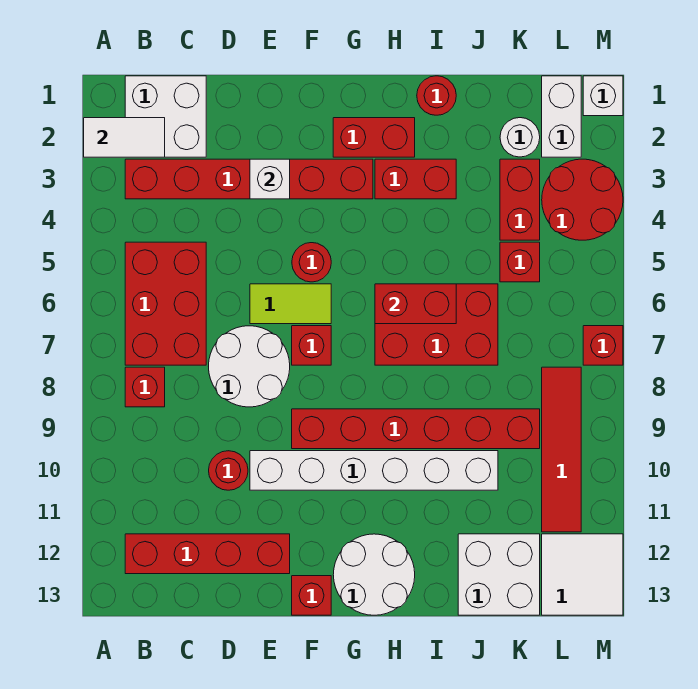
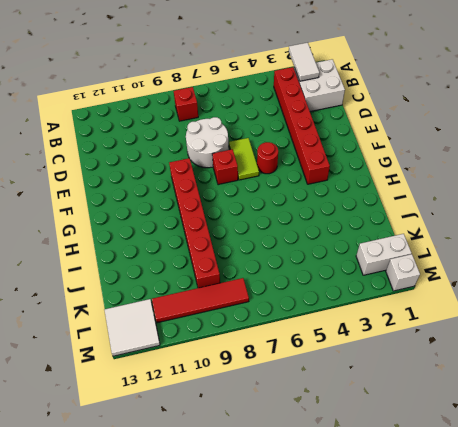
none -> red brick B5:C7 level 1
none -> red brick B12:E12 level 1
none -> red round brick D10 level 1
none -> white brick E10:J10 level 1

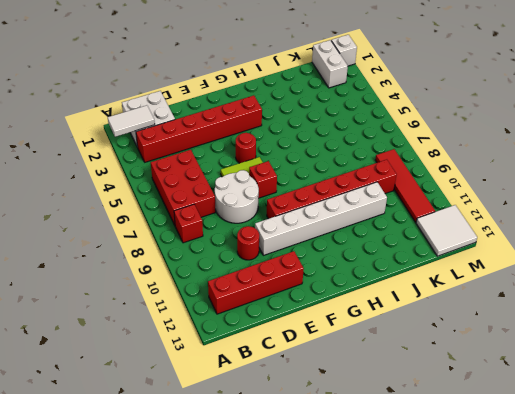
none -> red brick F13 level 1
none -> red brick G2:H2 level 1
none -> white round brick G12:H13 level 1
none -> red brick H3:I3 level 1

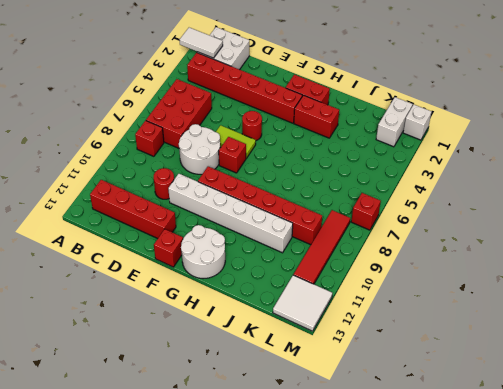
none -> red brick H6:J7 level 1
none -> red round brick I1 level 1
none -> white brick J12:K13 level 1
none -> white round brick K2 level 1

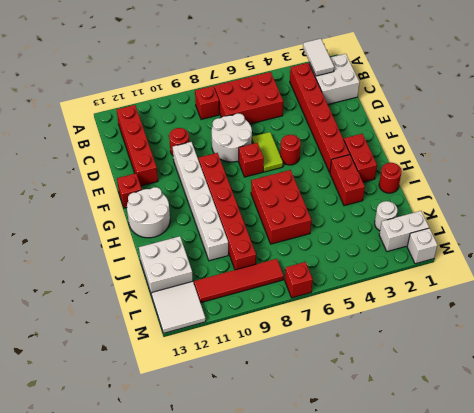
none -> red brick K3:K4 level 1
none -> red brick K5 level 1
none -> red round brick L3:M4 level 1
none -> white brick E3 level 2

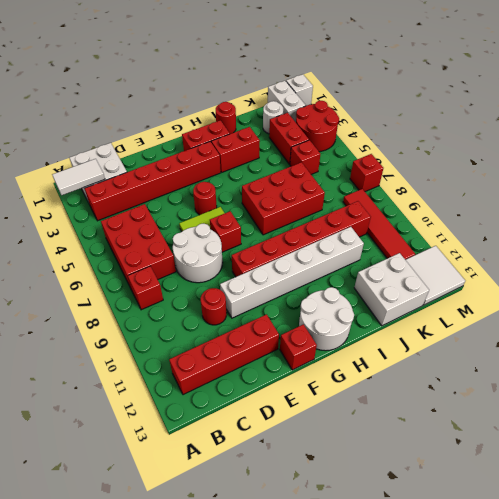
none -> white brick E3 level 2
none -> red brick H6:I6 level 2

